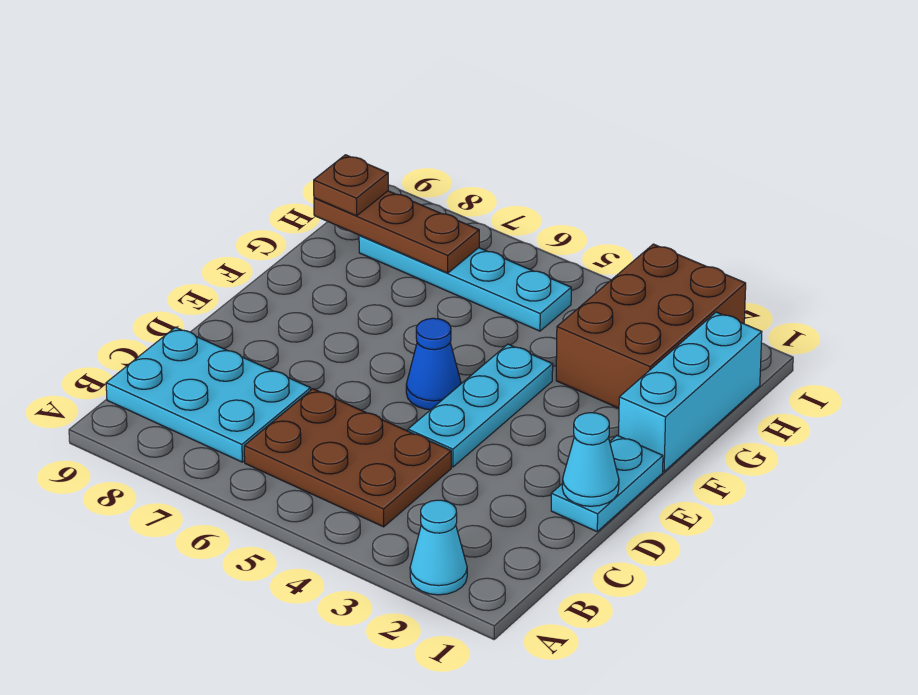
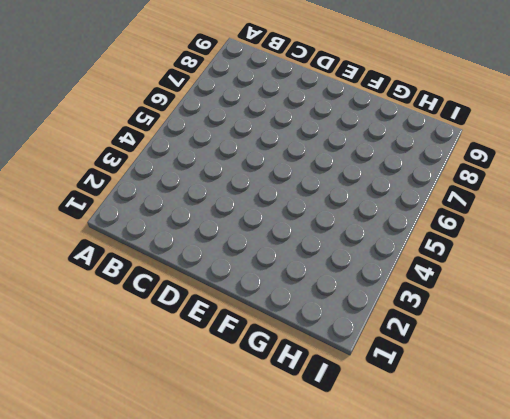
none -> cyan cone A2 level 1
none -> brown plate B4:C6 level 1
none -> cyan plate B7:C9 level 1

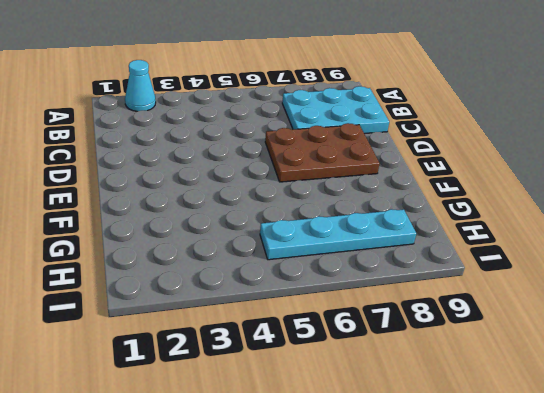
brown plate D6:E8 level 1 -> brown plate B4:C6 level 1
none -> cyan plate D1:E1 level 1
none -> cyan plate D4:F4 level 1
none -> blue cone E5 level 1

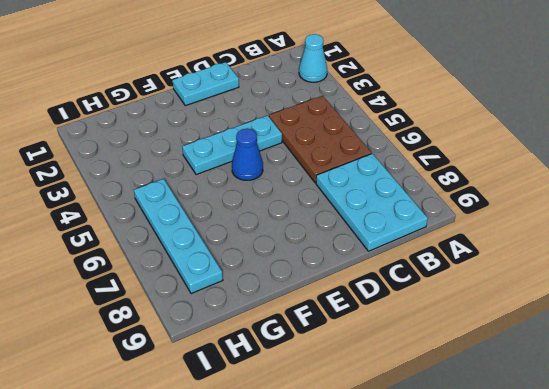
none -> cyan brick F1:H1 level 1
none -> brown brick G2:I3 level 1
none -> cyan cone D1 level 2

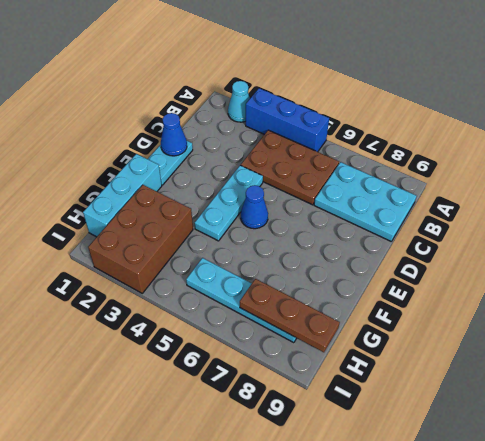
blue brick A3:A5 level 1 -> none
blue cone D1 level 2 -> cyan cone D1 level 2
none -> brown plate H9 level 3

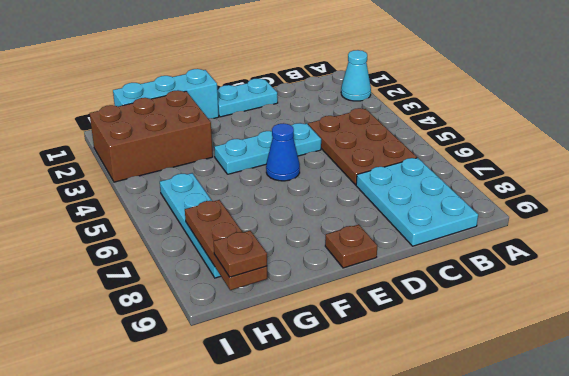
brown plate E9 level 1 -> none
none -> cyan cone D1 level 2

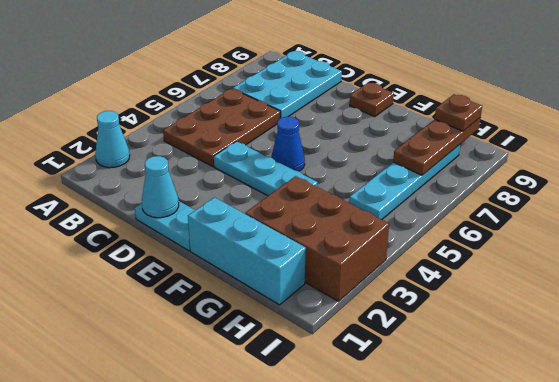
brown plate E9 level 1 -> none

